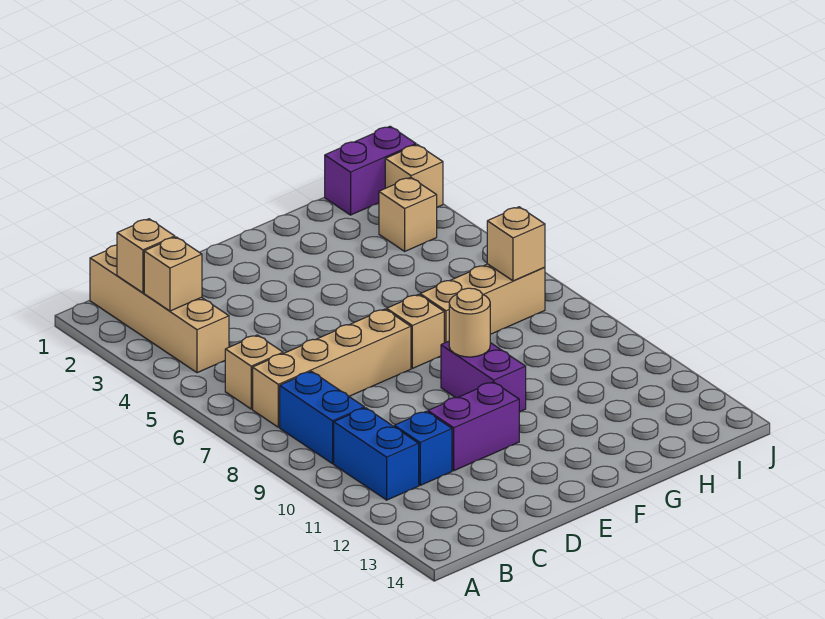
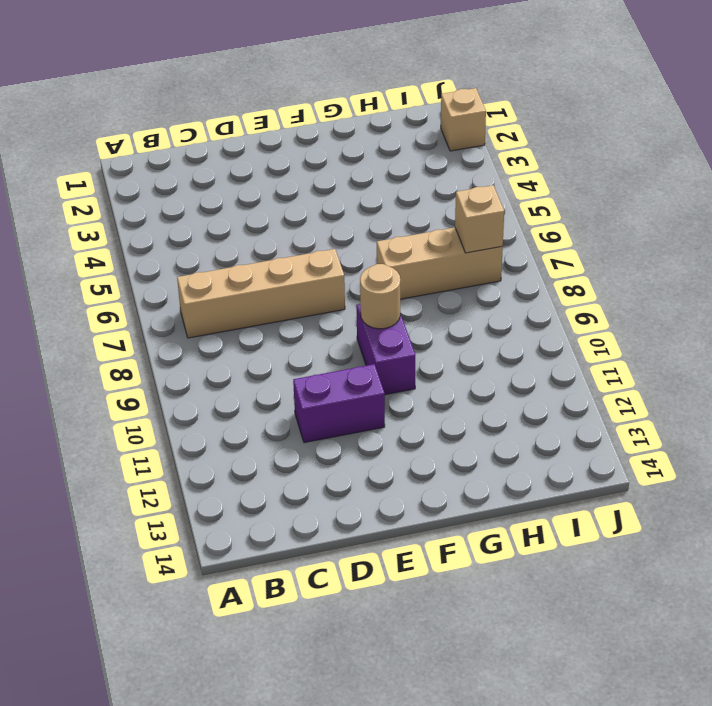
none -> tan brick B1:B4 level 1
none -> tan brick B6 level 1
none -> blue brick B8:B9 level 1

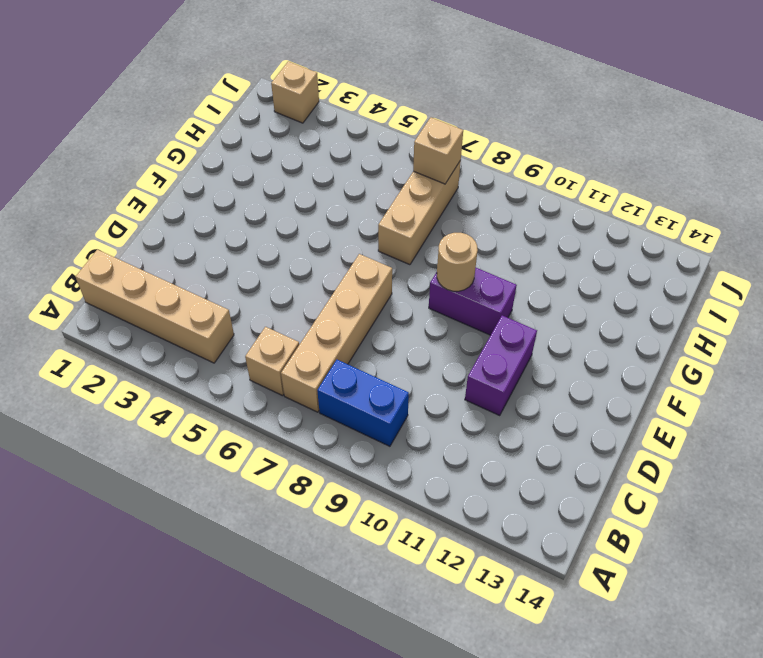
none -> blue brick B10:B11 level 1
none -> blue brick C11 level 1
none -> tan brick F7 level 1

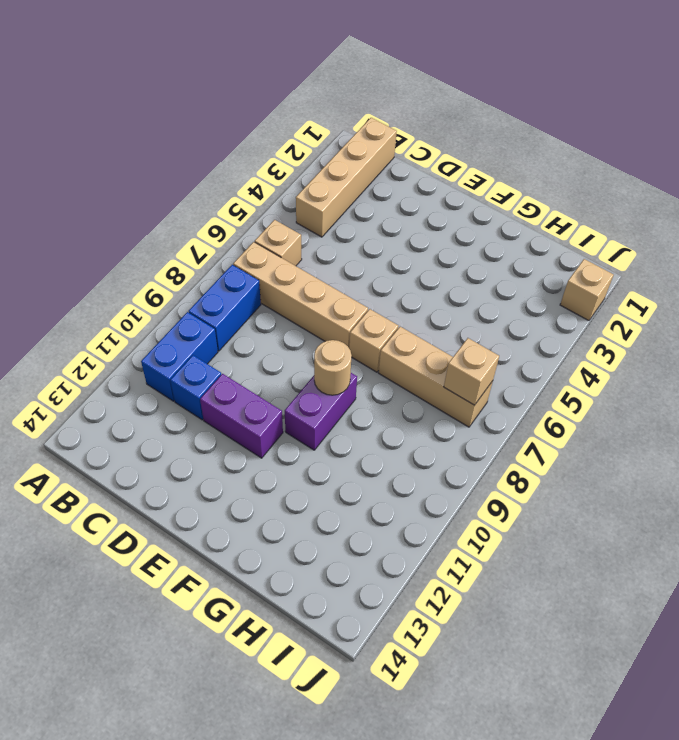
none -> purple brick I1:J1 level 1
none -> tan brick I3 level 1
none -> tan brick B2 level 2

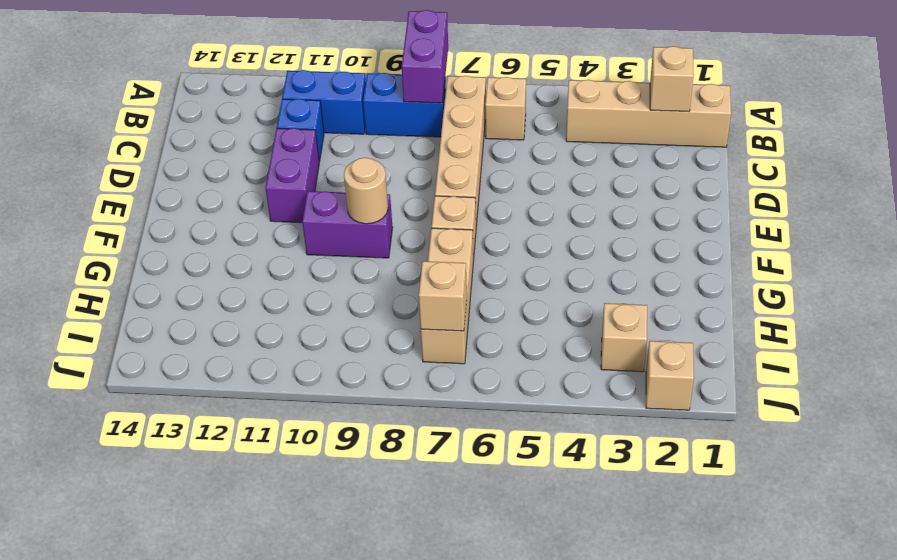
purple brick A8:B8 level 2 -> purple brick I1:J1 level 1
none -> tan brick B3 level 2

